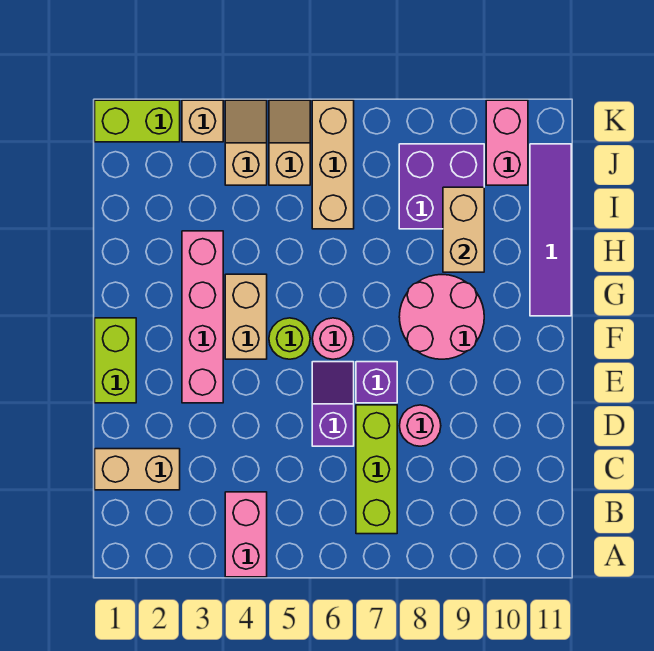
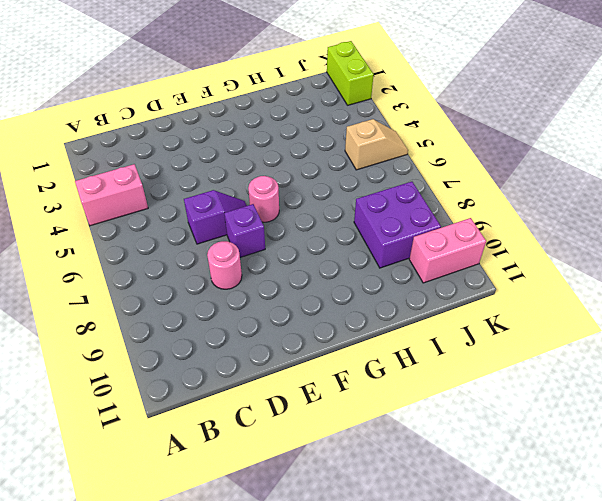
none -> lime brick B7:D7 level 1
none -> tan brick C1:C2 level 1
none -> lime brick E1:F1 level 1

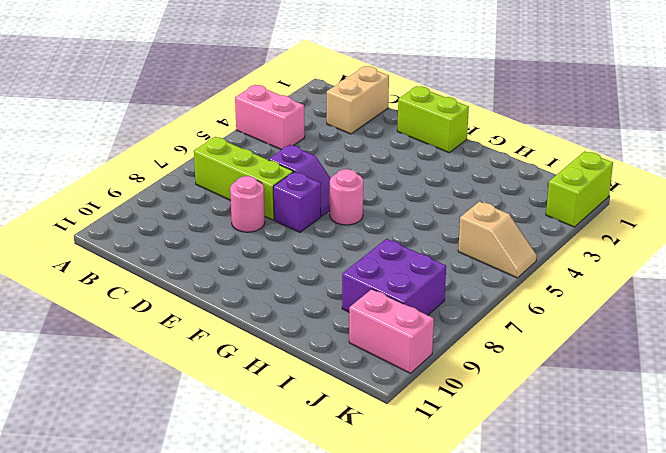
none -> pink brick E3:H3 level 1
none -> tan brick F4:G4 level 1
none -> lime round brick F5 level 1

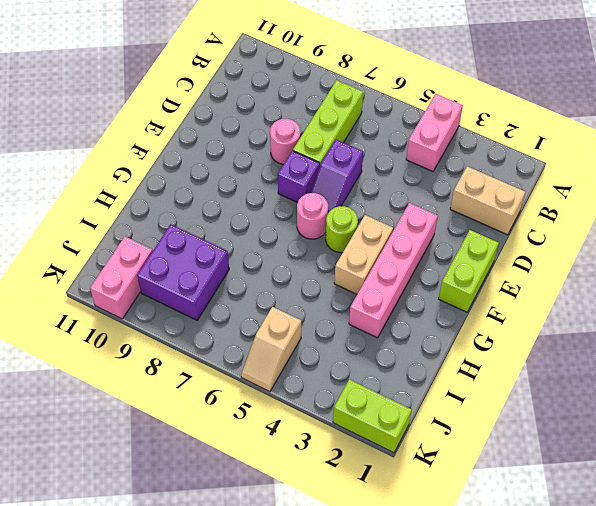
none -> pink round brick F8:G9 level 1
none -> purple tile G11:J11 level 1
none -> tan brick I6:K6 level 1

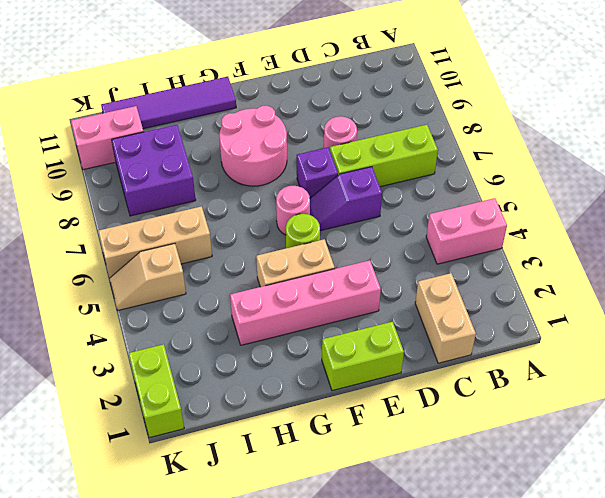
none -> tan slope J4:K4 level 1 top J
none -> tan brick K3 level 1
none -> tan brick H9:I9 level 2

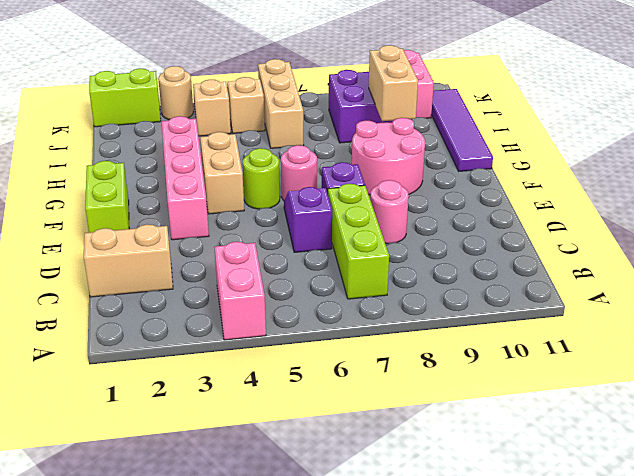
tan round brick K3 level 1 -> tan brick K3 level 1

